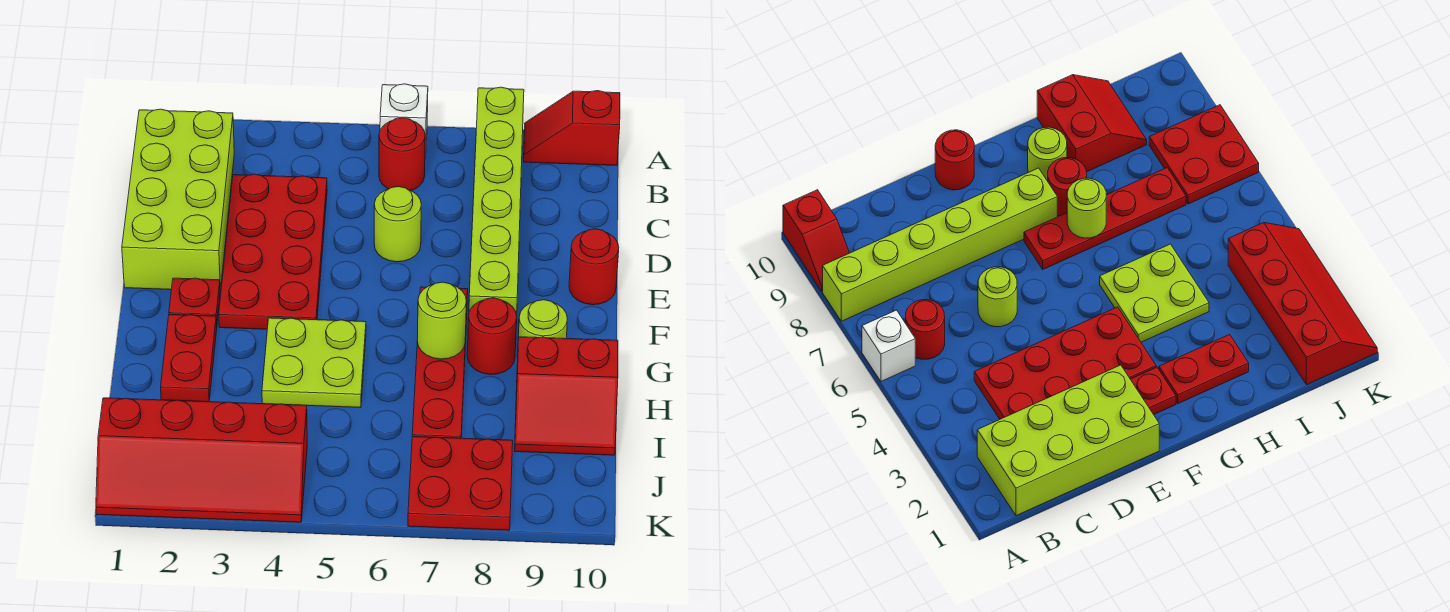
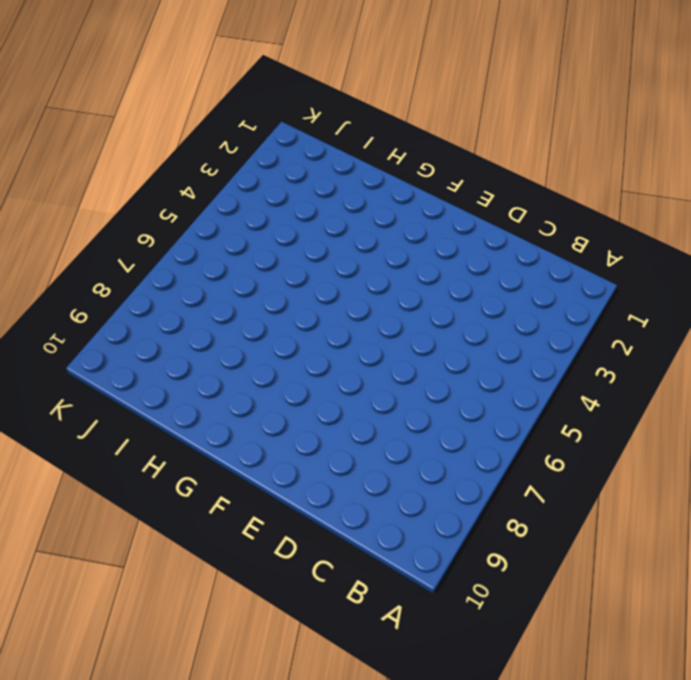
none -> white brick A6 level 1
none -> lime brick A8:F8 level 1
none -> red slope A9:A10 level 1 top 10

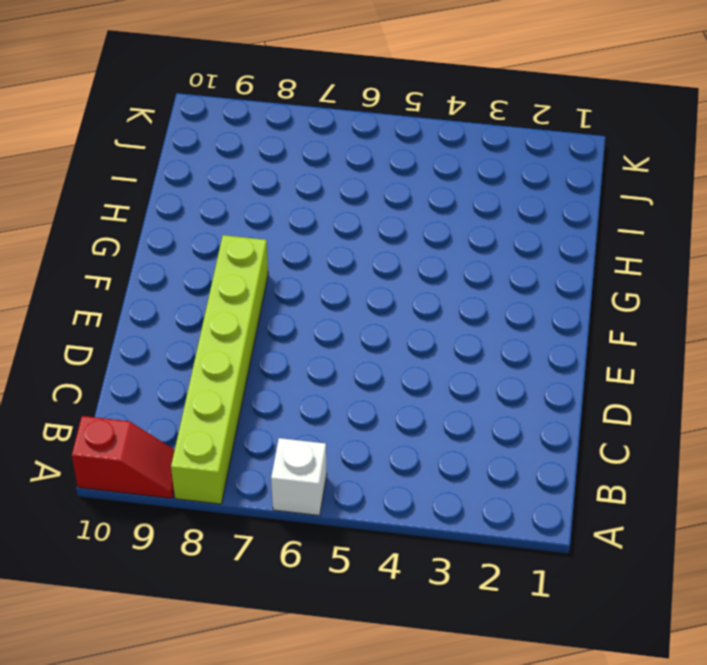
none -> lime brick B1:E2 level 1
none -> red round brick B6 level 1
none -> red plate C3:F4 level 1

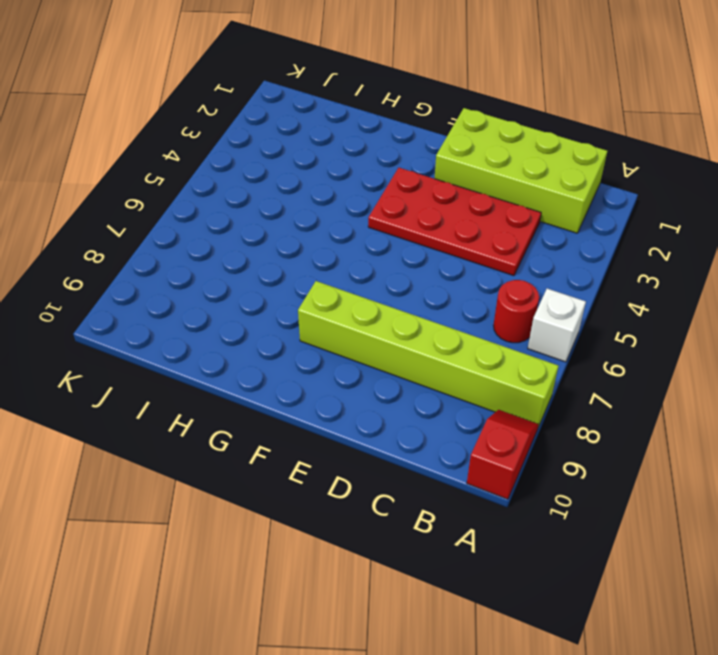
none -> lime round brick D6 level 1
none -> red round brick E10 level 1
none -> red plate F2 level 1

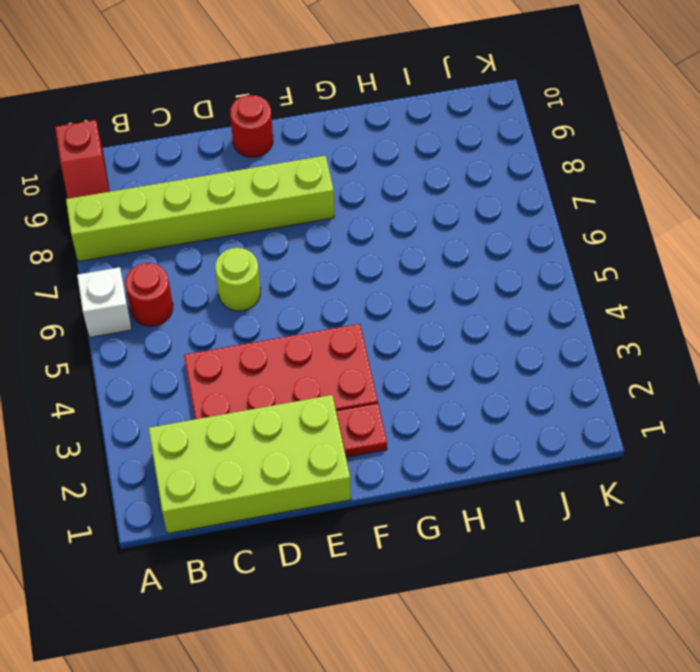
none -> red plate F7:I7 level 1
none -> red plate G2:H2 level 1
none -> lime plate G4:H5 level 1

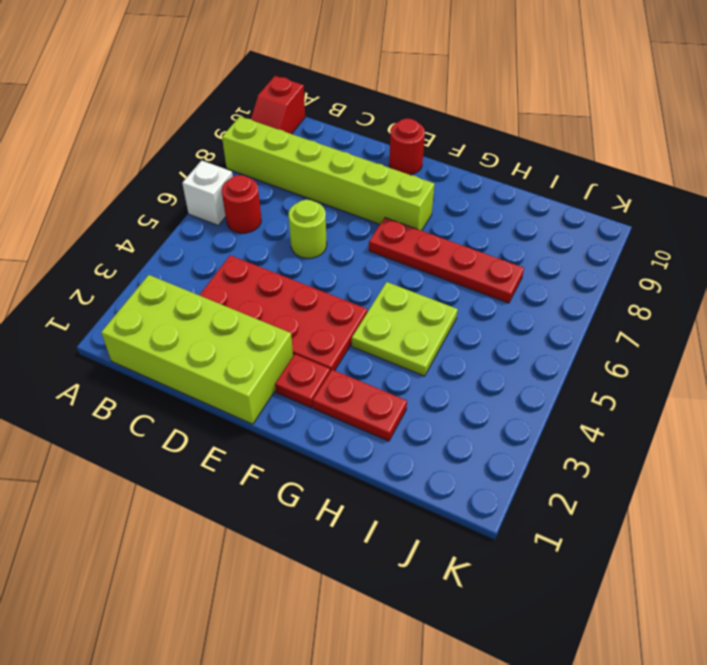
none -> red round brick G8 level 1
none -> lime round brick G9 level 1
none -> red slope H9:I10 level 1 top H

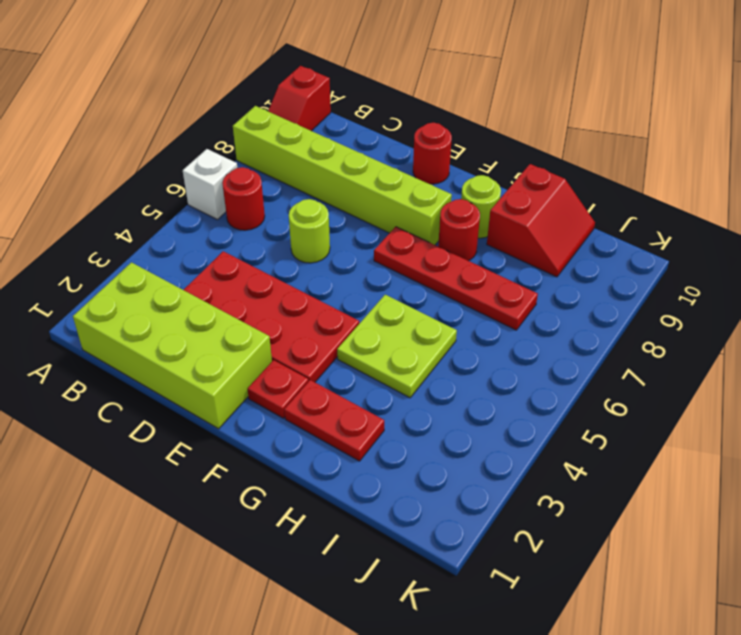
none -> red slope J1:K4 level 1 top J
none -> red plate J7:K8 level 1
none -> lime round brick G7 level 2

